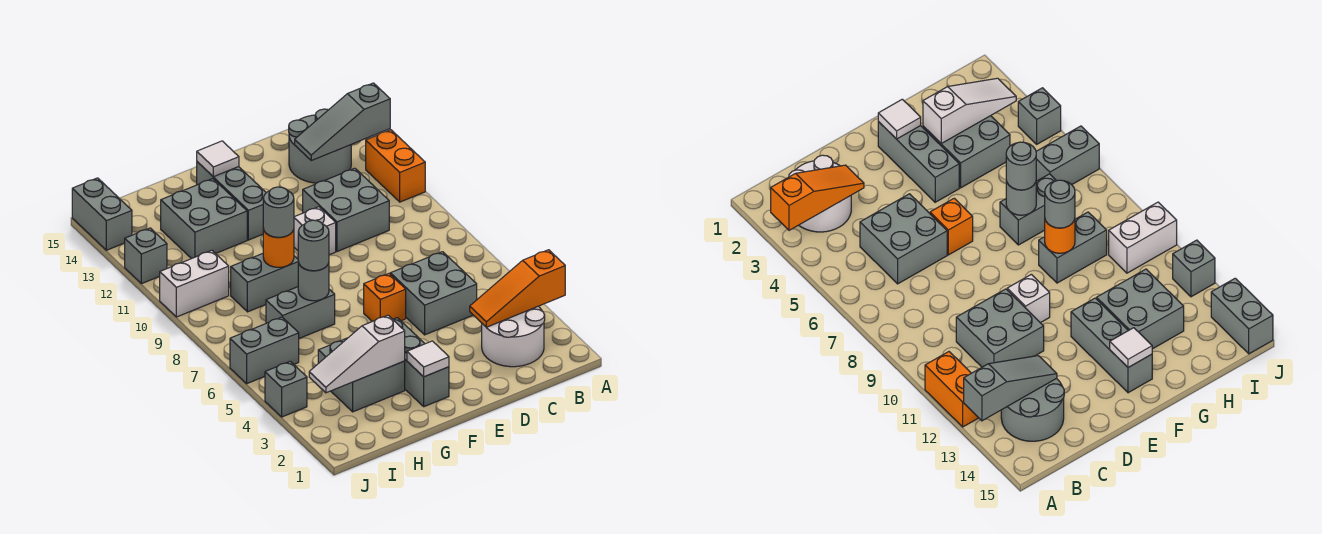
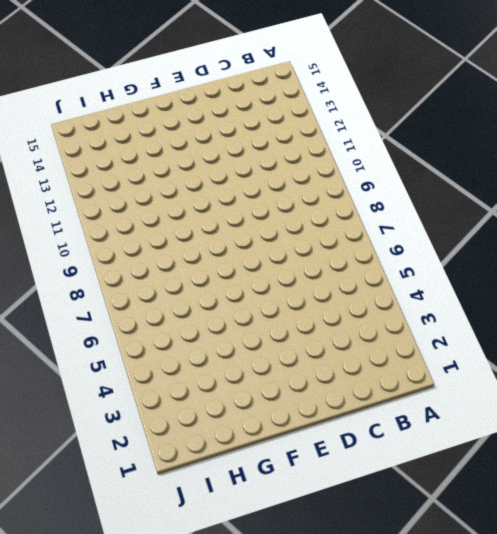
none -> orange brick A11:A12 level 1
none -> white round brick B2:C3 level 1
none -> grey round brick B13:C14 level 1

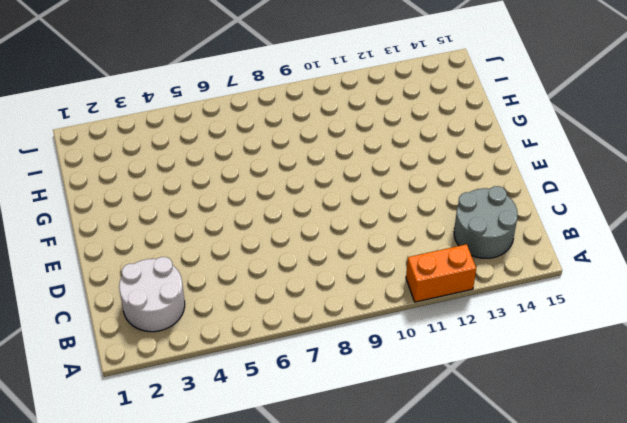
none -> grey brick C5:D6 level 1
none -> grey brick C10:D11 level 1
none -> orange brick E6 level 1

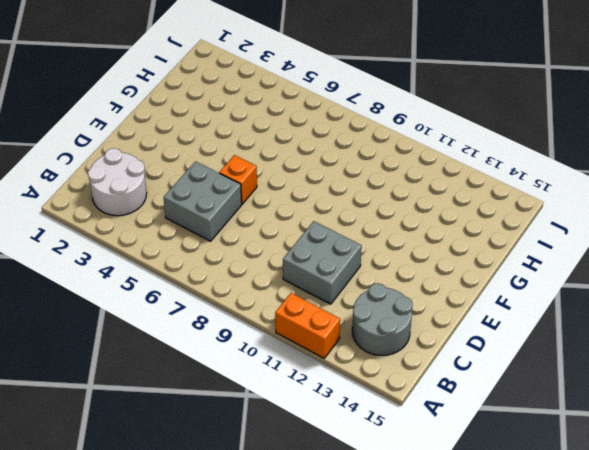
none -> white brick E10 level 1
none -> grey brick F2:F4 level 1
none -> grey brick F12:F14 level 1

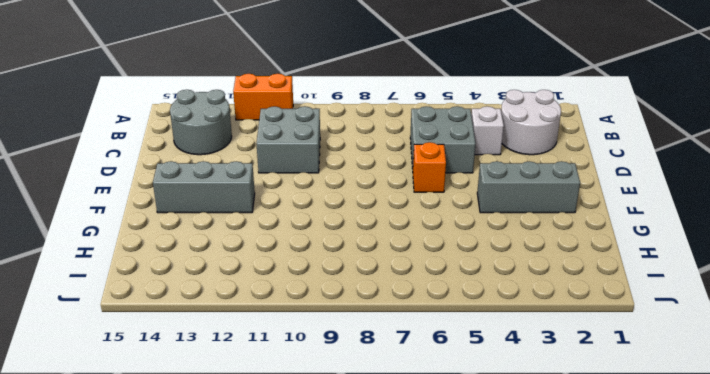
white brick C4 level 1 -> white brick E10 level 1
none -> grey brick G3:H4 level 1
none -> grey brick G7:H7 level 1
none -> grey brick G9:H9 level 1

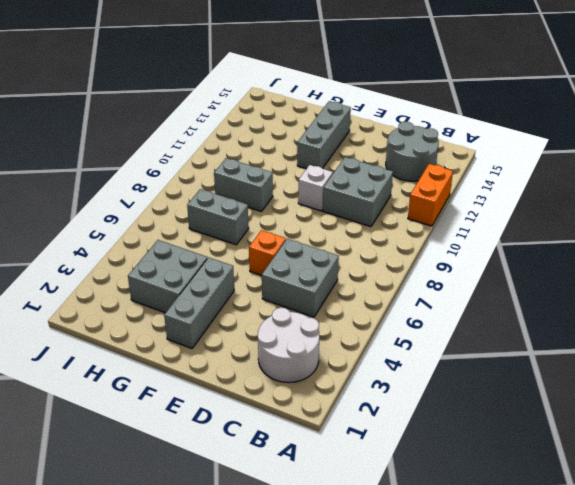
none -> grey brick G12:H13 level 1
none -> grey brick I6:J6 level 1
none -> white brick I10:J10 level 1

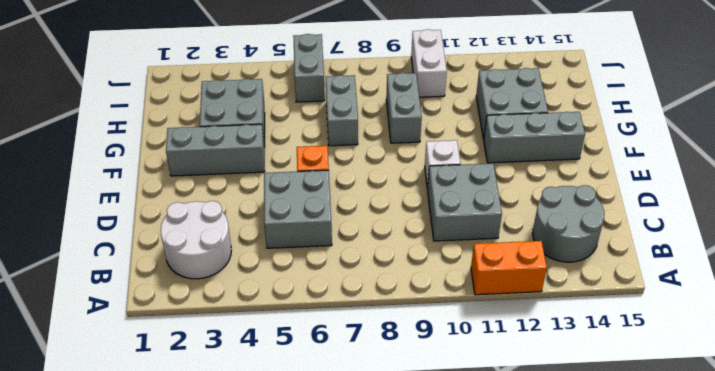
none -> grey brick J4 level 1
none -> grey brick J12 level 1
none -> grey brick J14:J15 level 1

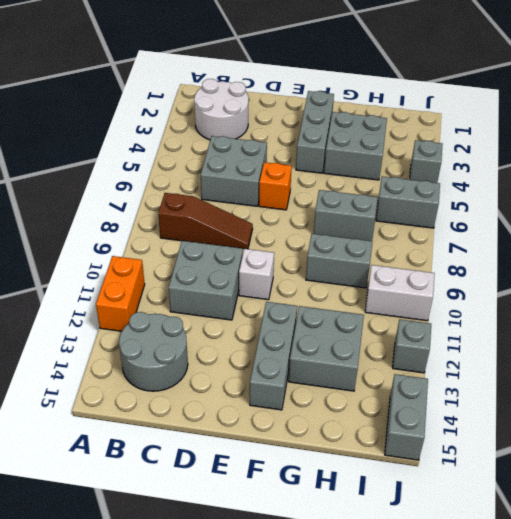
brown slope B8:D8 level 1 top B -> none
none -> orange slope A3:C3 level 2 top A
none -> grey slope A13:C13 level 2 top A
none -> white tile F2 level 2

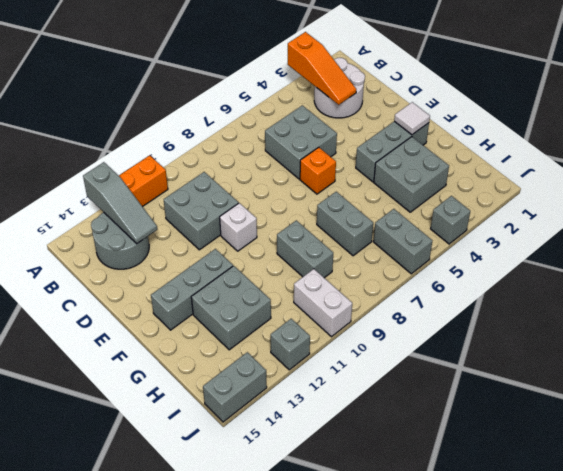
none -> white tile F14 level 2
none -> white slope G3:I3 level 2 top G
none -> grey round brick G7 level 2

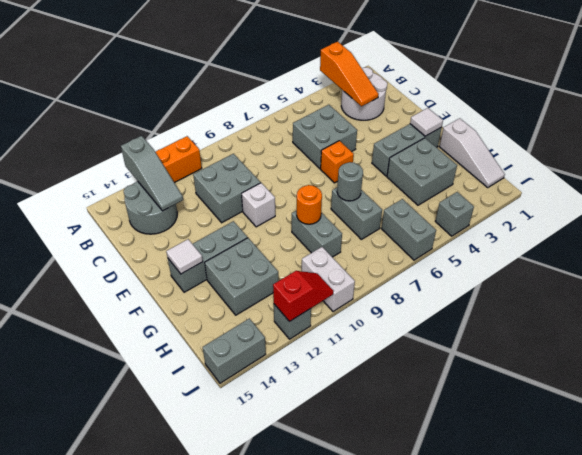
white slope G1:I1 level 1 top G -> white slope G3:I3 level 2 top G
red slope J11:J12 level 2 top 12 -> none
none -> grey round brick G7 level 3
none -> grey round brick G9 level 3

